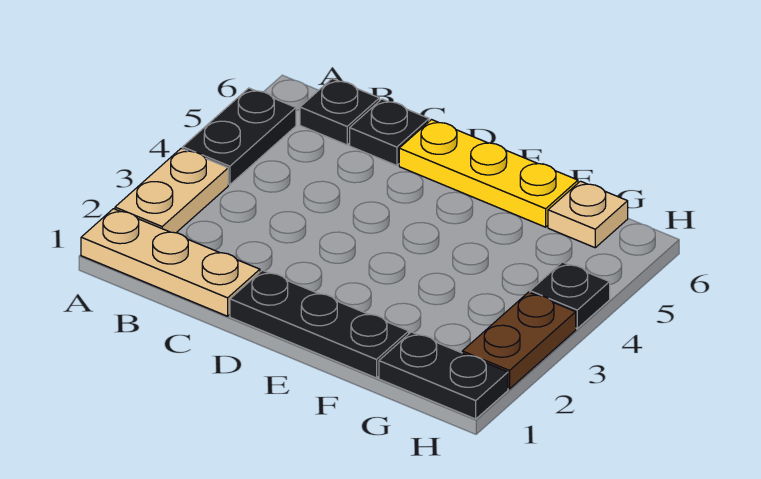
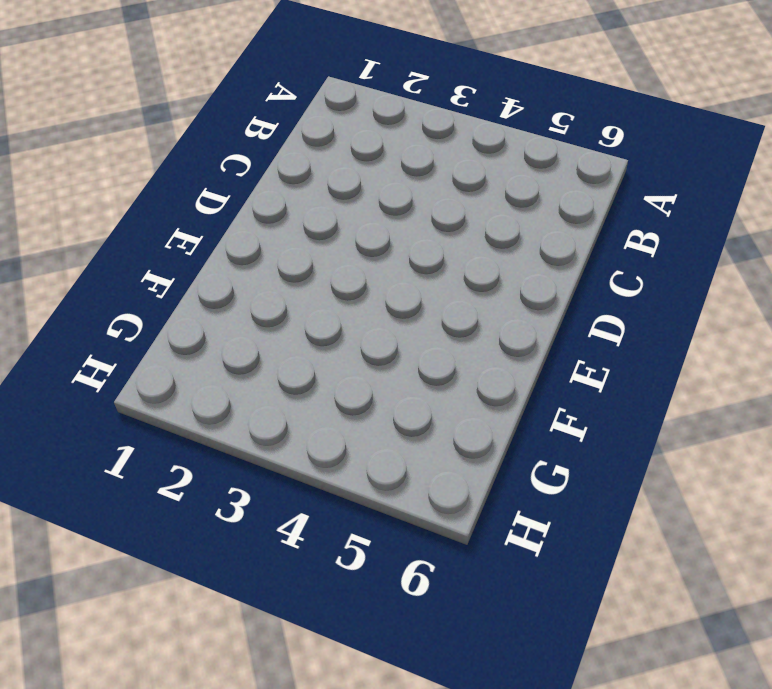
none -> tan plate A1:C1 level 1
none -> tan plate A2:A3 level 1

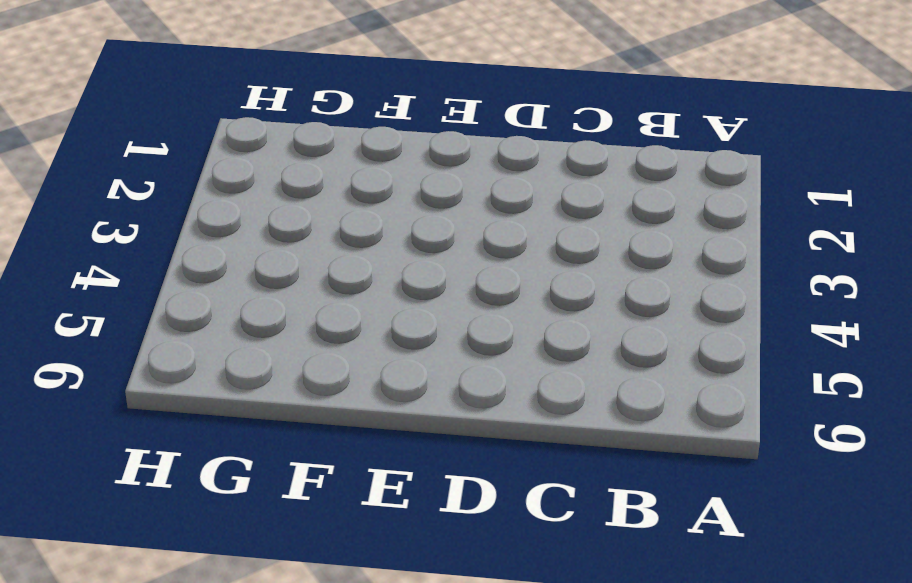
none -> tan plate A1:C1 level 1
none -> tan plate A2:A3 level 1

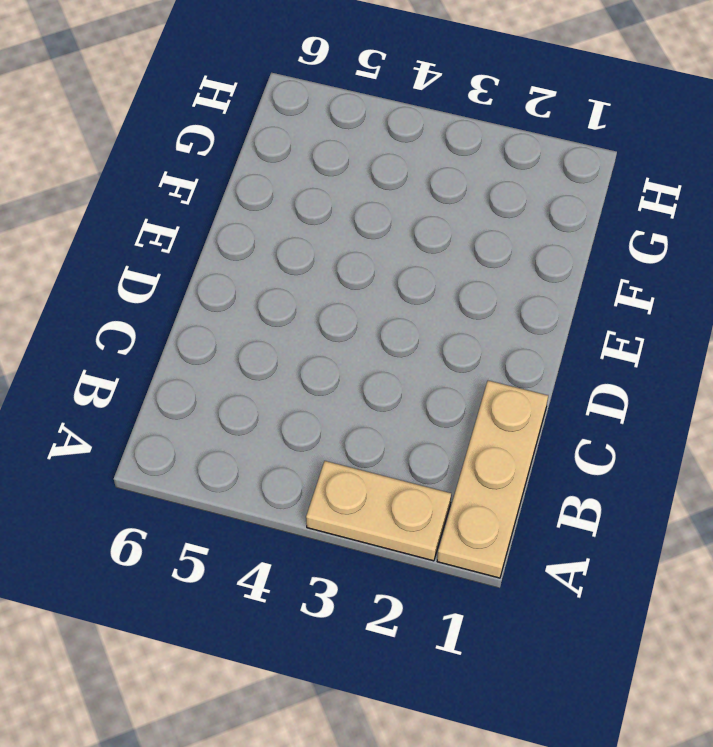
none -> black plate A4:A5 level 1
none -> black plate B6 level 1

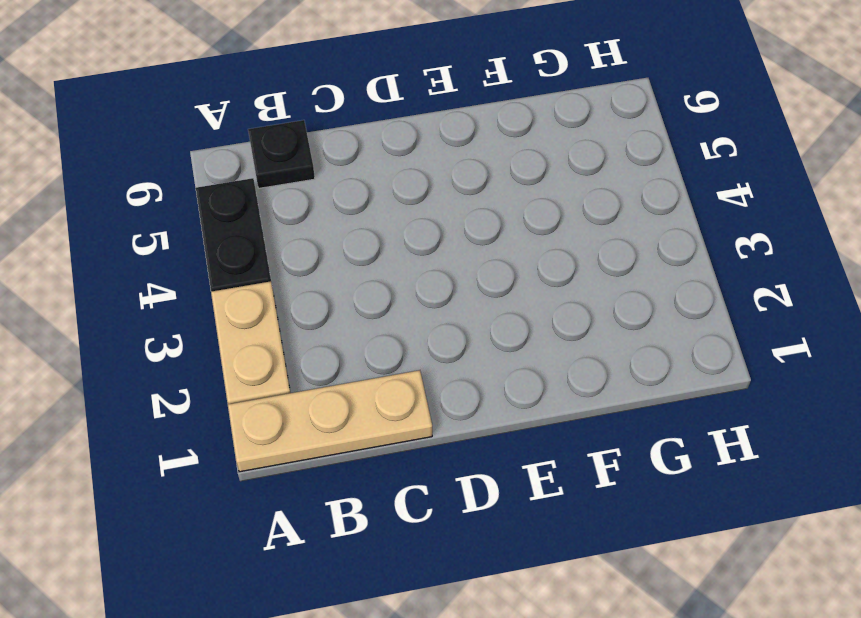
none -> black plate C6 level 1
none -> black plate D1:F1 level 1

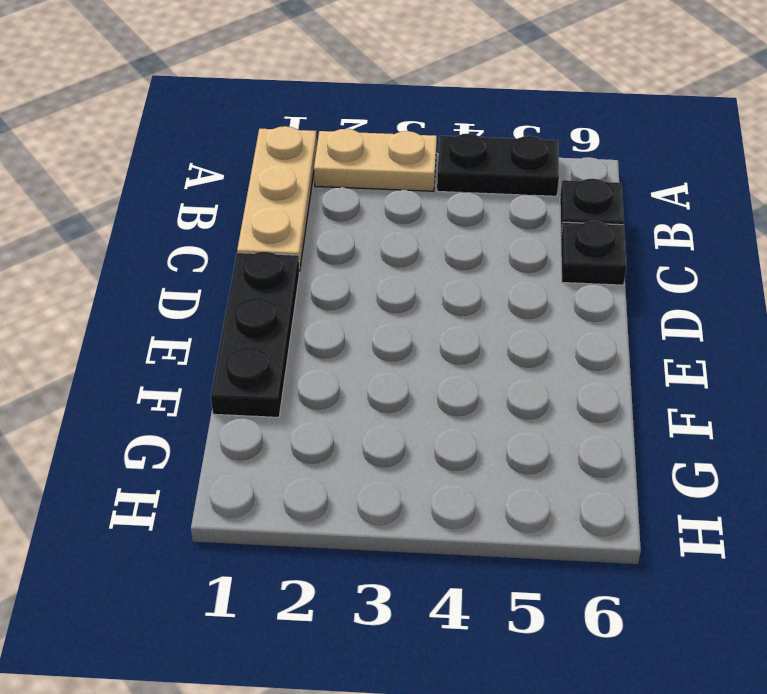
none -> yellow plate D6:F6 level 1
none -> black plate G1:H1 level 1

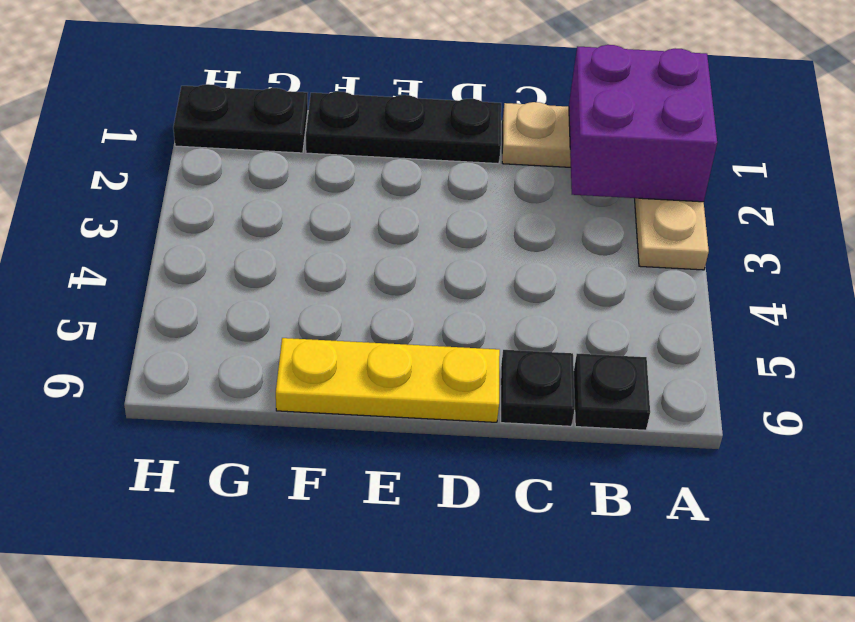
purple brick A1:B2 level 2 -> none
none -> black plate A4:A5 level 1
none -> tan plate G6 level 1

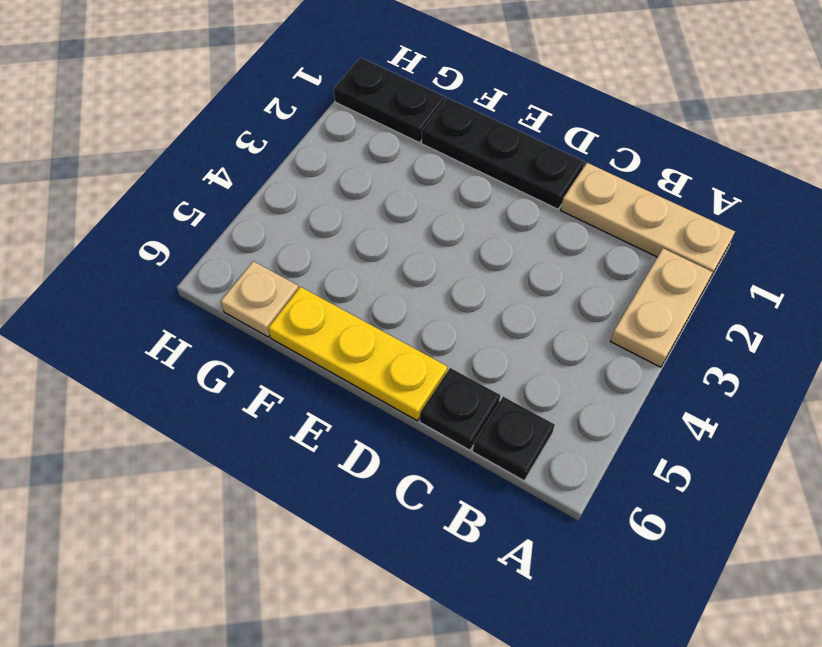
none -> black plate A4:A5 level 1
none -> brown plate H2:H3 level 1

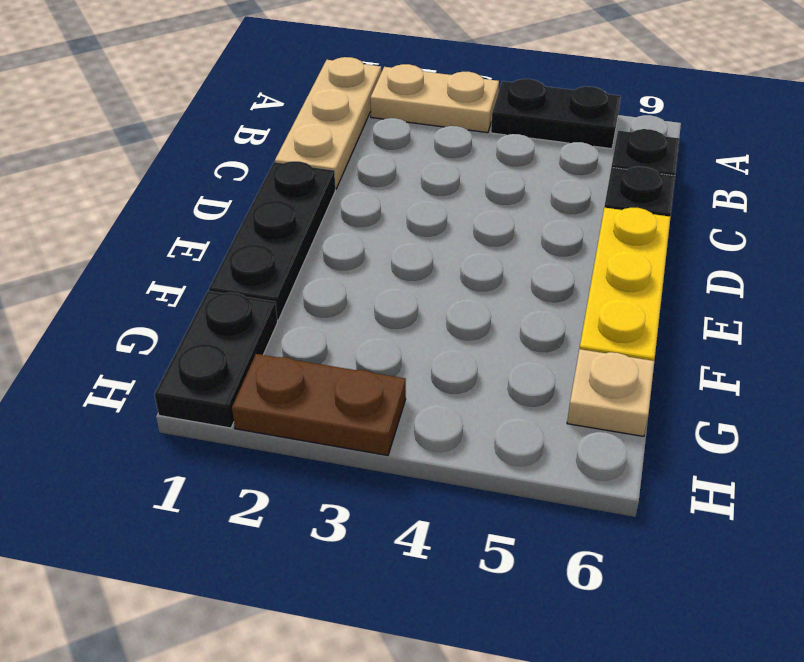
none -> black plate H4 level 1

